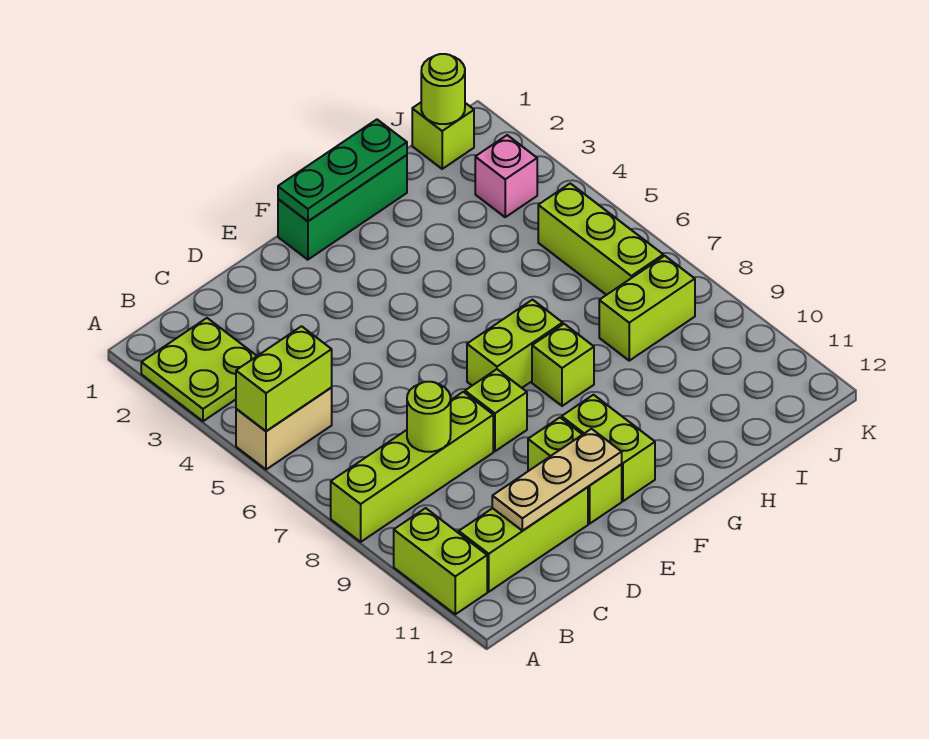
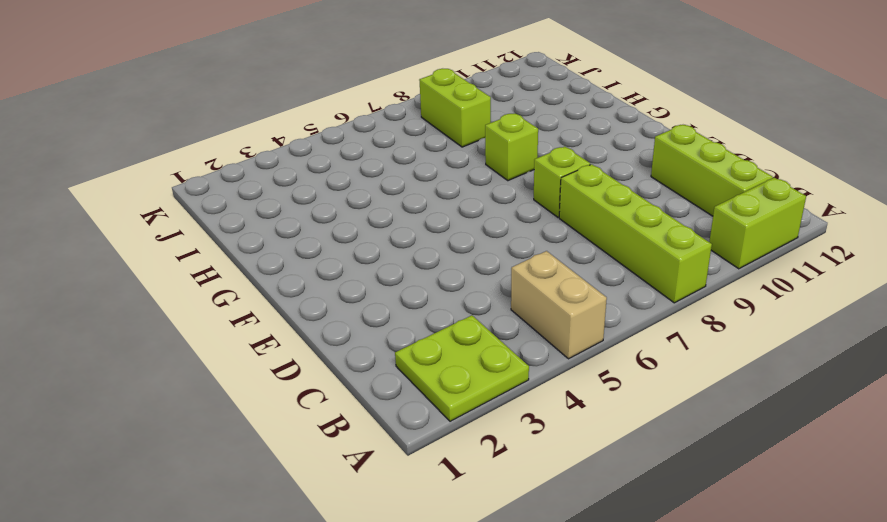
none -> lime brick E10:E11 level 1
none -> green brick F1:H1 level 1
none -> lime brick F7:G7 level 1

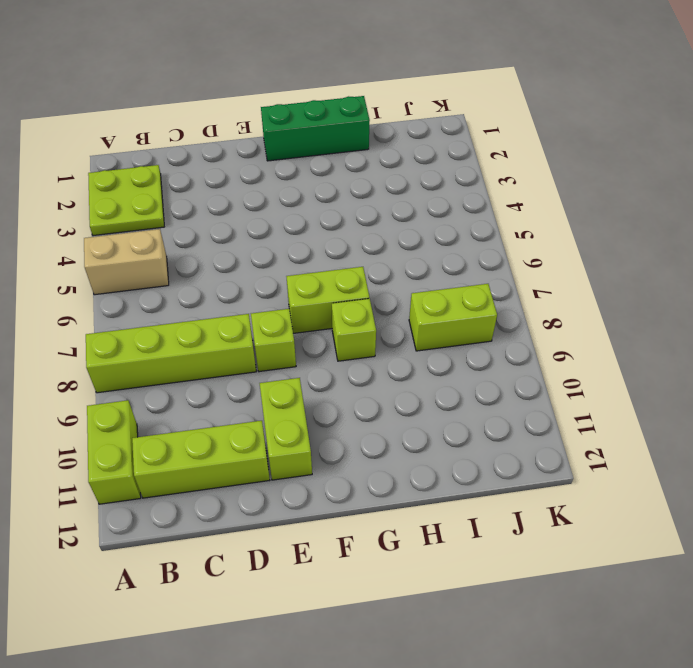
none -> lime brick F10:F11 level 1
none -> lime brick J1 level 1
none -> pink brick J3 level 1

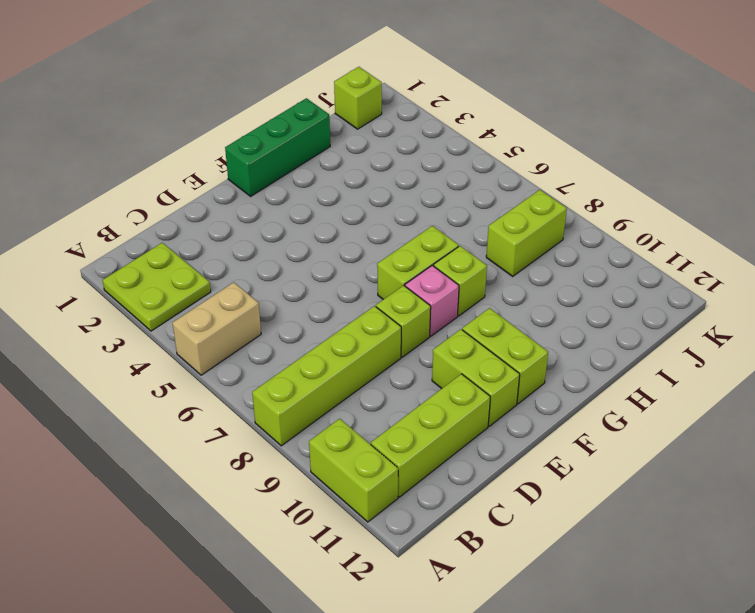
pink brick F8 level 1 -> pink brick J3 level 1
none -> lime brick J5:J7 level 1
none -> lime brick A5:B5 level 2
none -> lime round brick C8 level 2

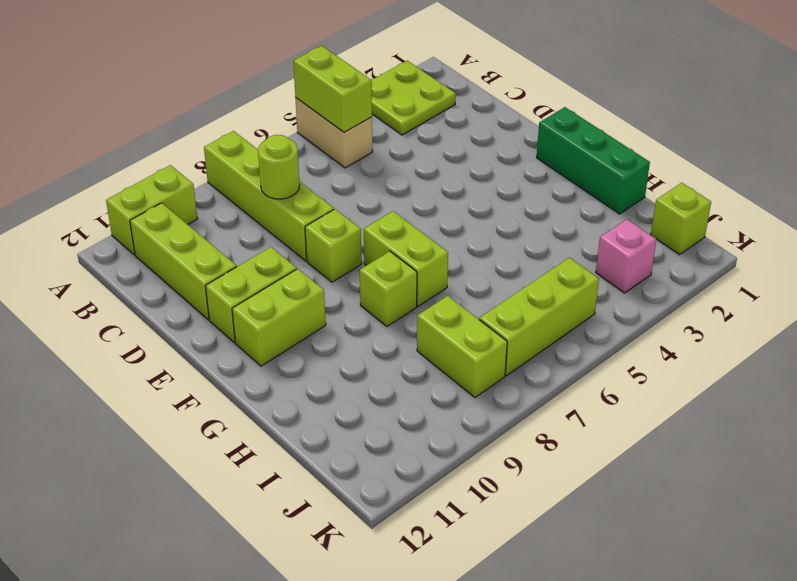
none -> tan plate C11:E11 level 2
none -> green plate F1:H1 level 2
none -> lime round brick J1 level 2

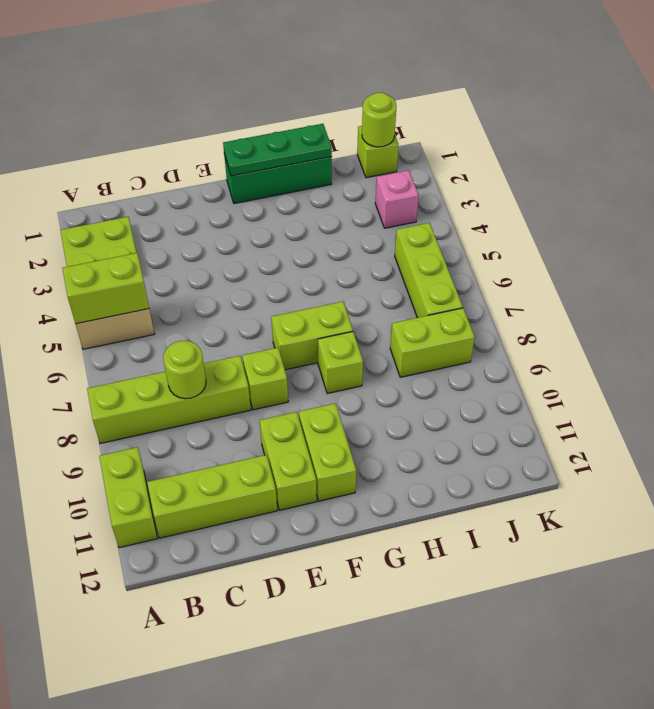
none -> tan plate C11:E11 level 2

